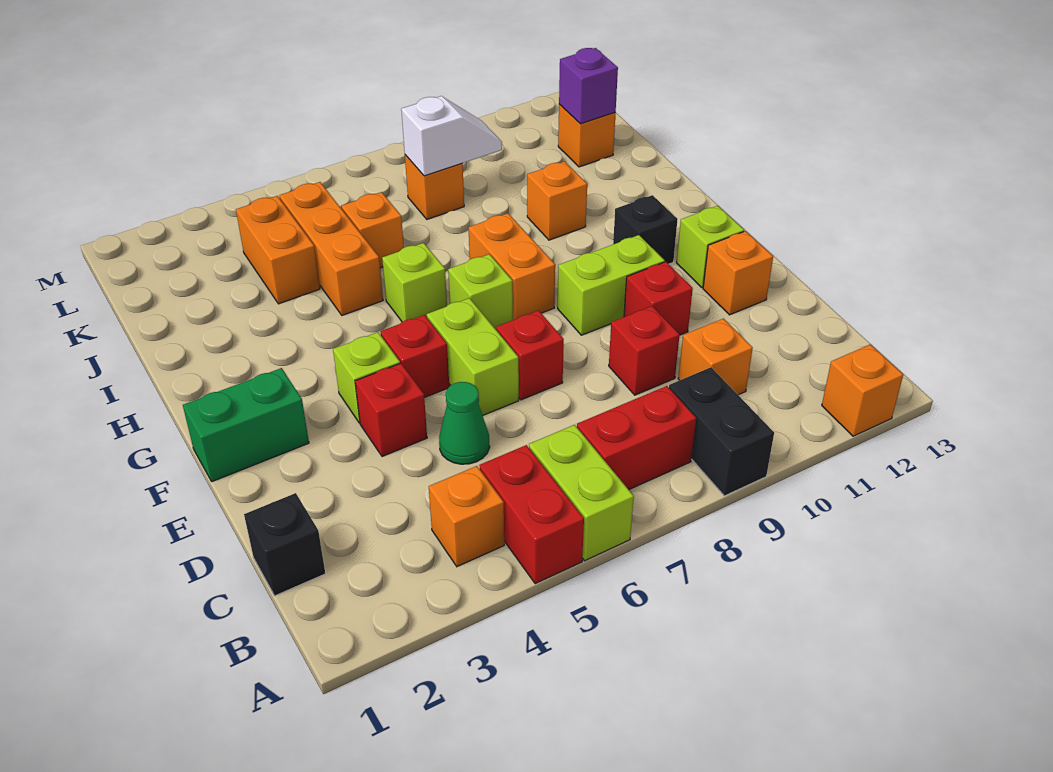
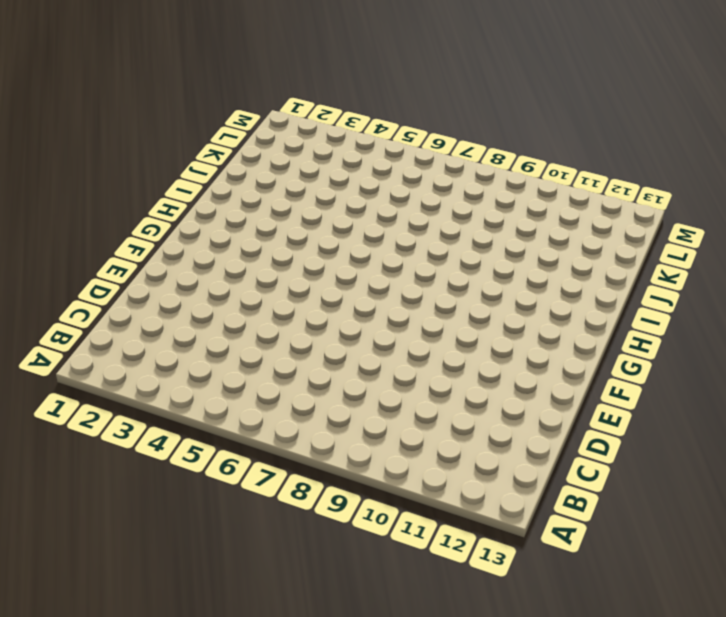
none -> red brick A5:B5 level 1
none -> lime brick A6:B6 level 1
none -> black brick A9:B9 level 1
none -> orange brick A12 level 1

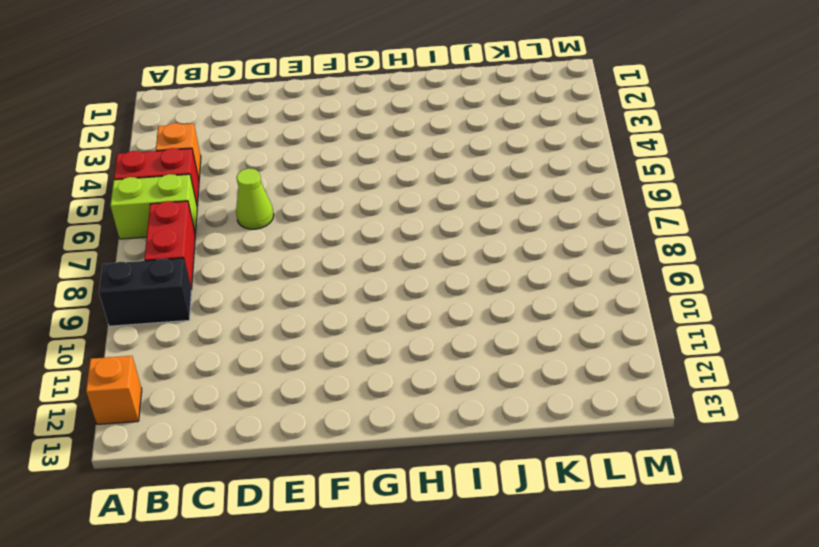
lime cone D6 level 1 -> none
none -> black brick C1 level 1
none -> orange brick C10 level 1
none -> green cone D5 level 1
none -> red brick D9 level 1

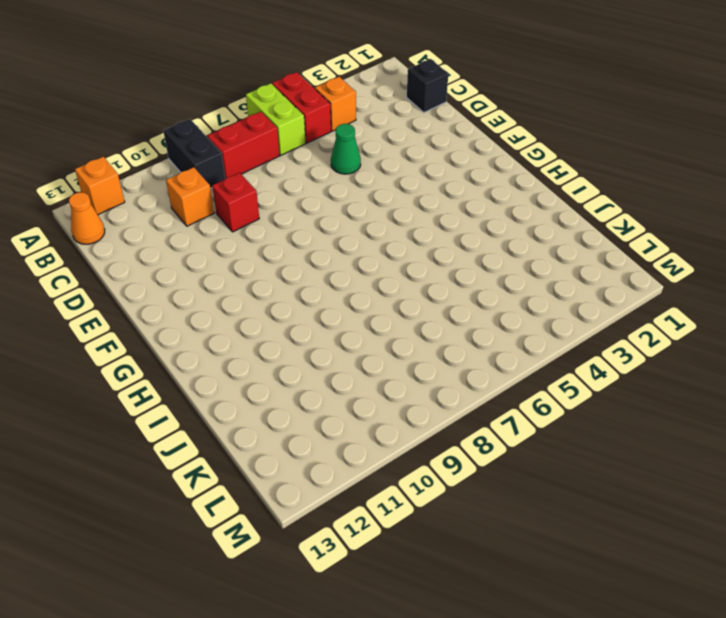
orange cone B13 level 1 -> none
none -> red brick E4 level 1
none -> lime brick E6:F6 level 1
none -> red brick E7 level 1
none -> red brick E10 level 1

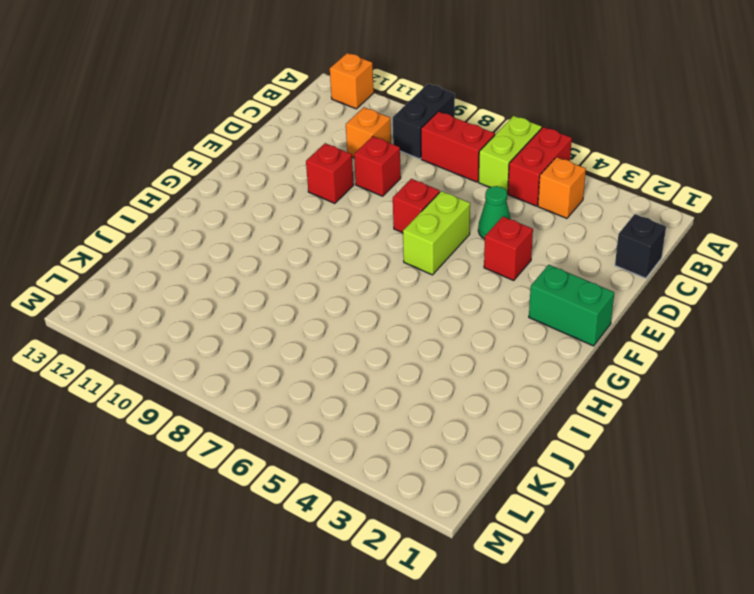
none -> orange brick E12 level 1
none -> lime brick F4 level 1
none -> red brick F5 level 1
none -> lime brick F9:F10 level 1

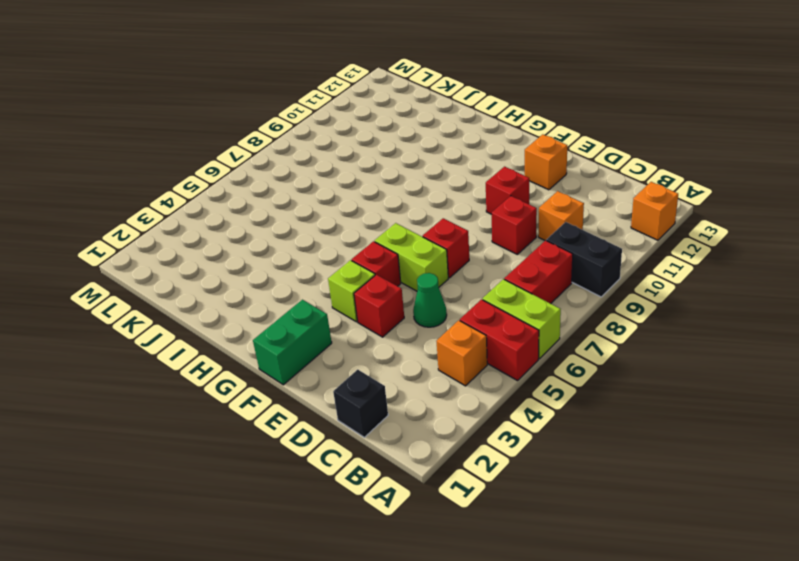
none -> lime brick F9:F10 level 1
none -> lime brick F12 level 1
none -> lime brick G7 level 1
none -> orange brick G8:H8 level 1

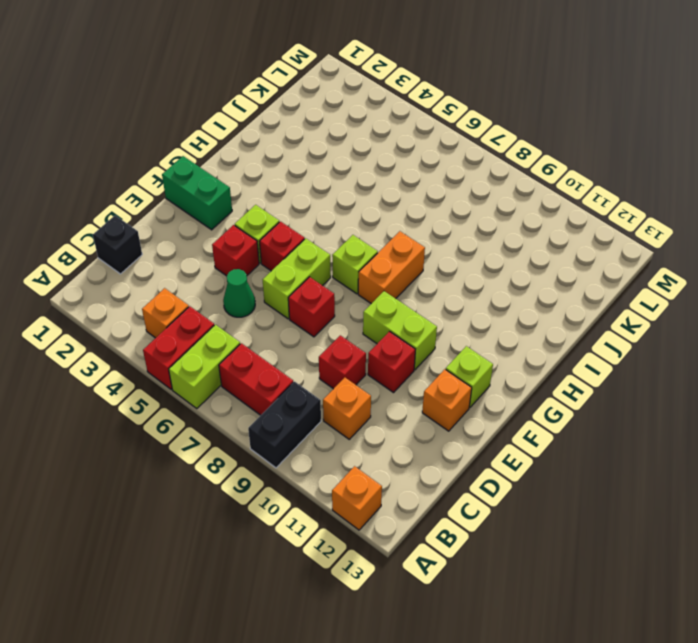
none -> black brick G11 level 1
none -> lime brick H6 level 1
none -> orange brick I5:K5 level 1
none -> orange brick I10 level 1

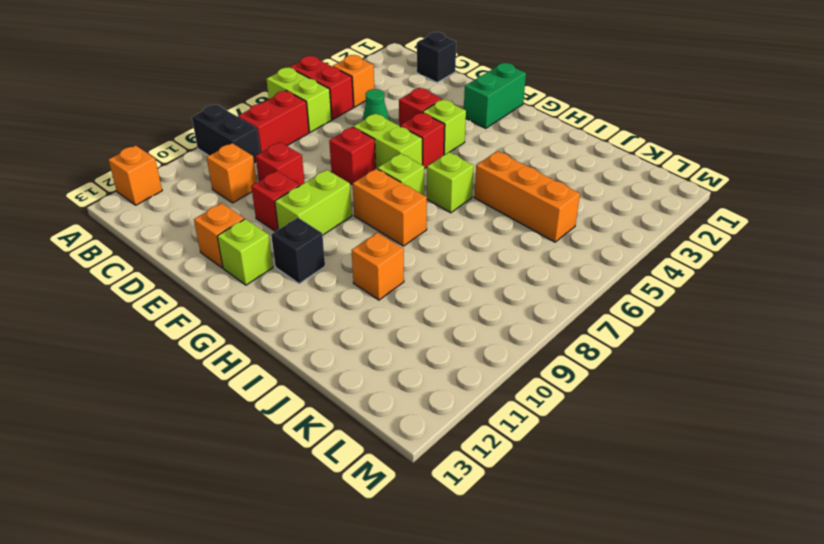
none -> orange brick J4:K4 level 1
none -> orange brick J6 level 1
none -> orange brick K8 level 1
none -> orange brick K12 level 1

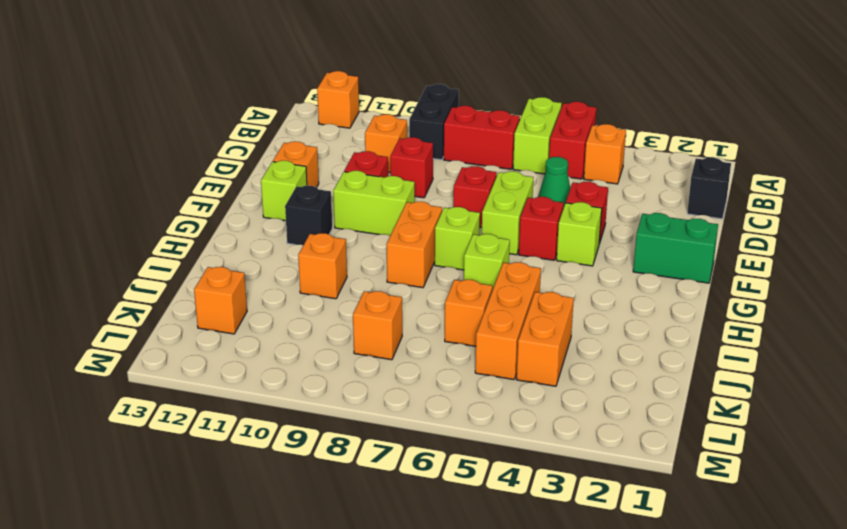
none -> white slope K8:K9 level 2 top 8
none -> purple brick K12 level 2

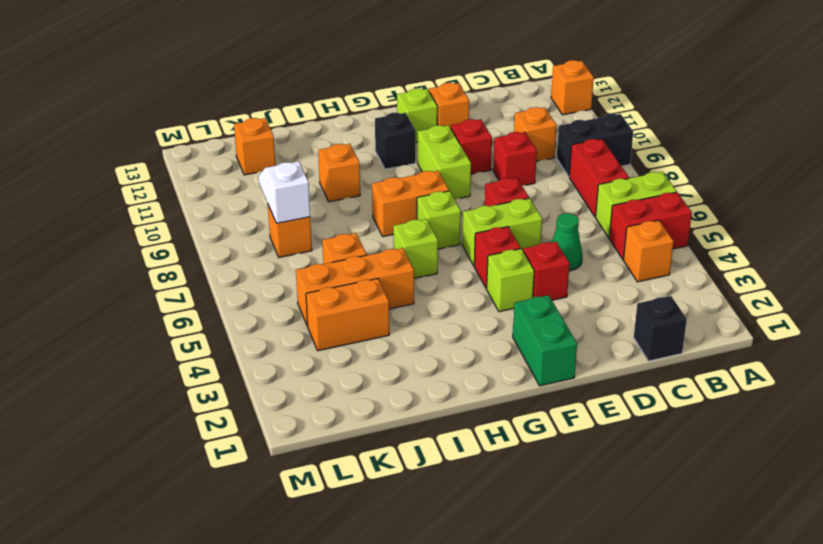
none -> purple brick K12 level 2

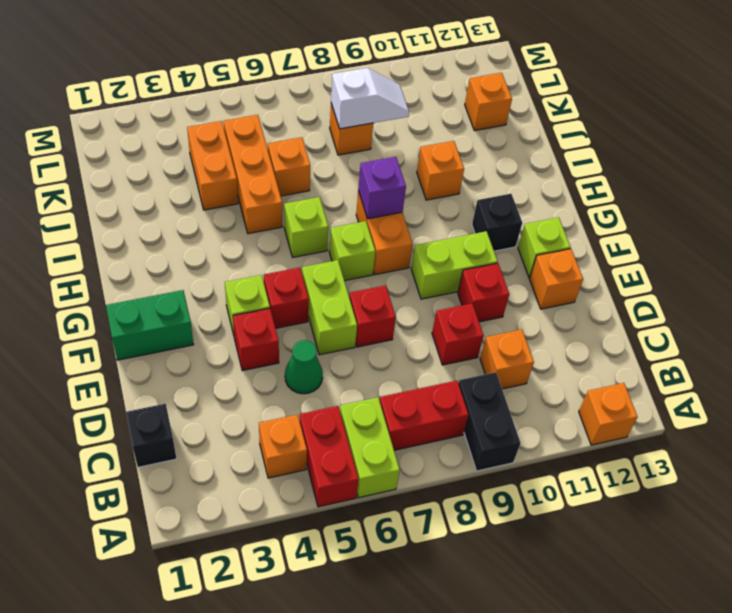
purple brick H8 level 2 -> purple brick K12 level 2

